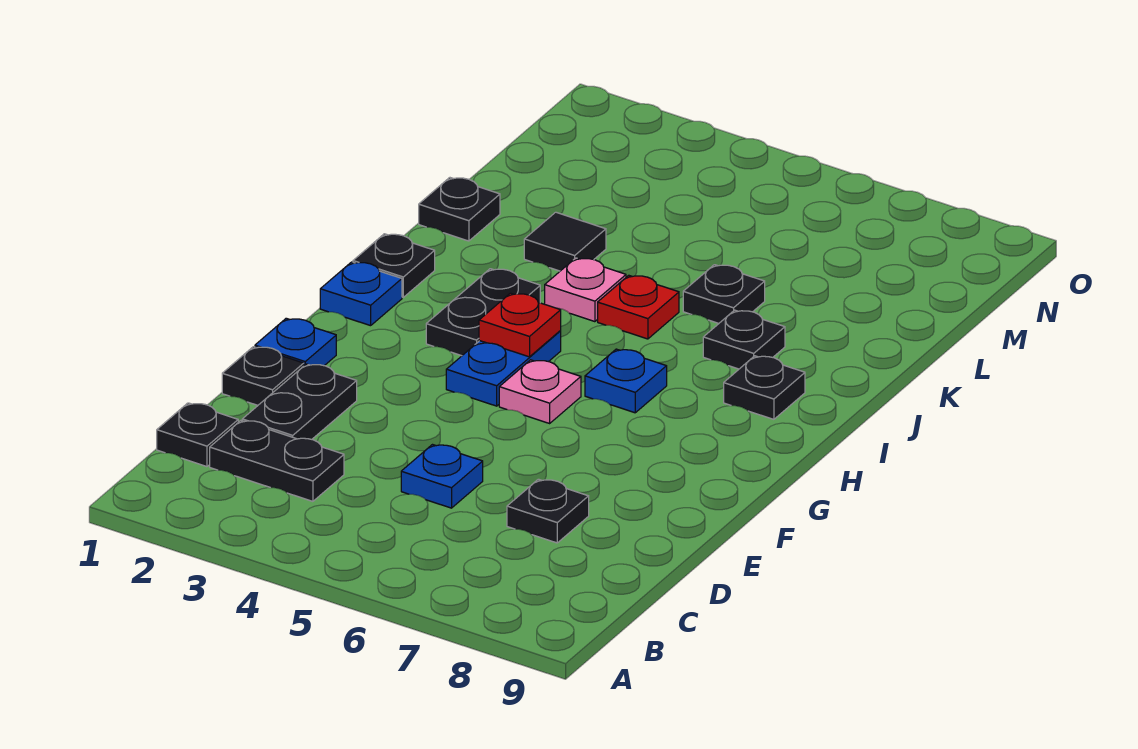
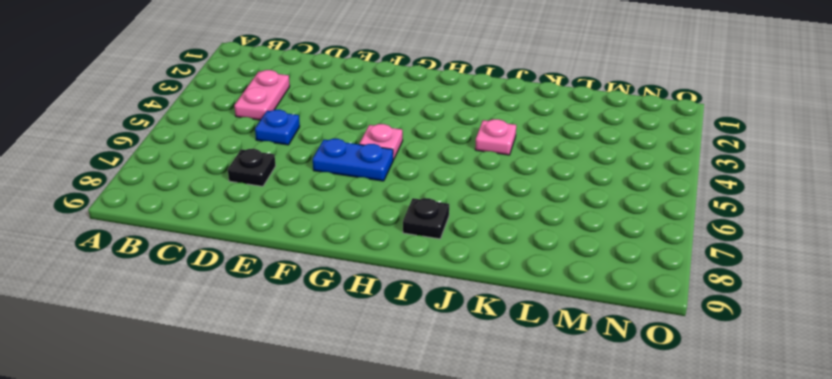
pink plate C3:C4 level 1 -> black plate C2:C3 level 1
blue plate F6:G6 level 1 -> blue plate G4:H4 level 1
none -> black plate C1 level 1
none -> black plate D2:E2 level 1
none -> black plate E1 level 1

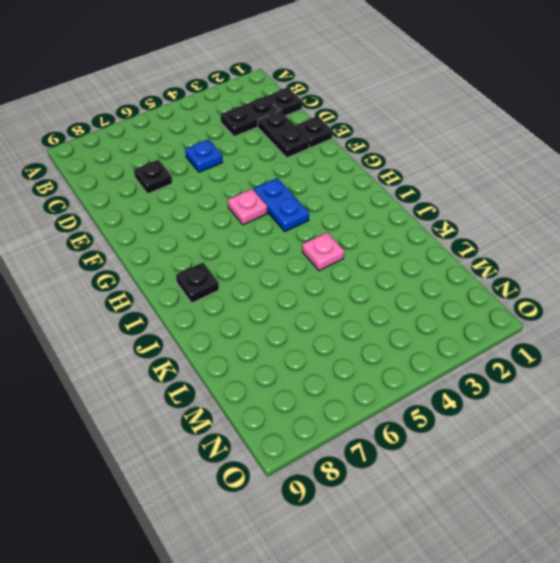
none -> blue plate F1 level 1
none -> blue plate H1 level 1
none -> black plate H3:I3 level 1

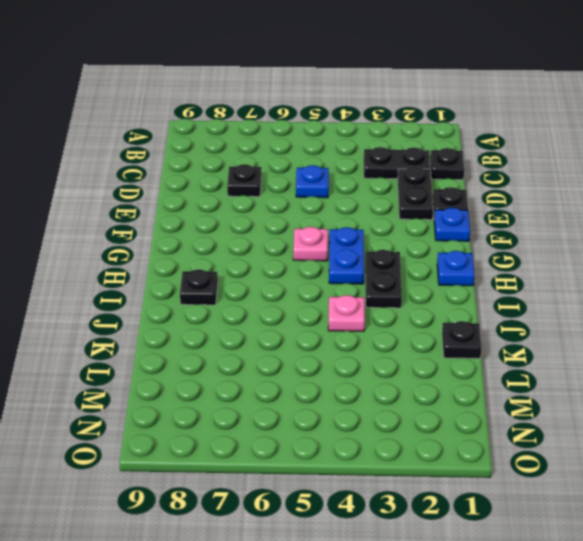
none -> blue plate H6 level 1
none -> black plate I1 level 1
none -> red plate J5 level 1

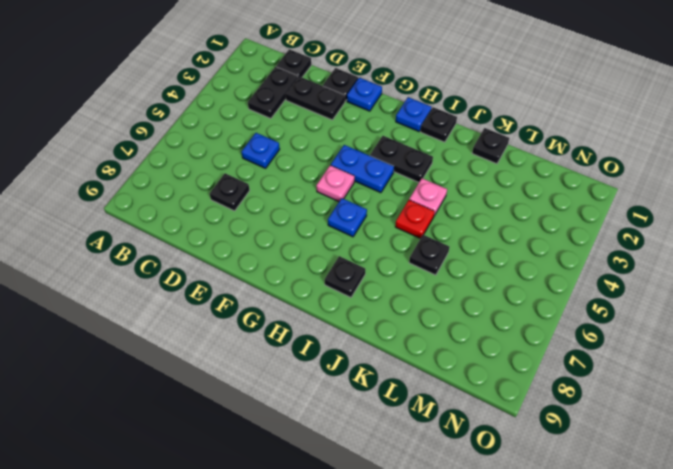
none -> black plate J7 level 1
none -> black tile K3 level 1
none -> red plate H4 level 2

